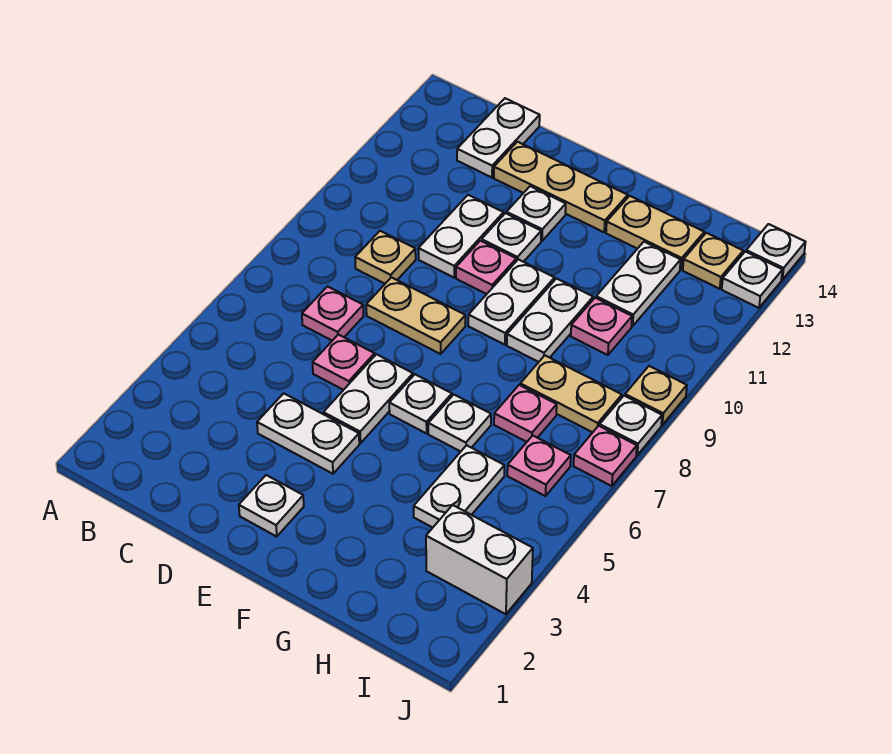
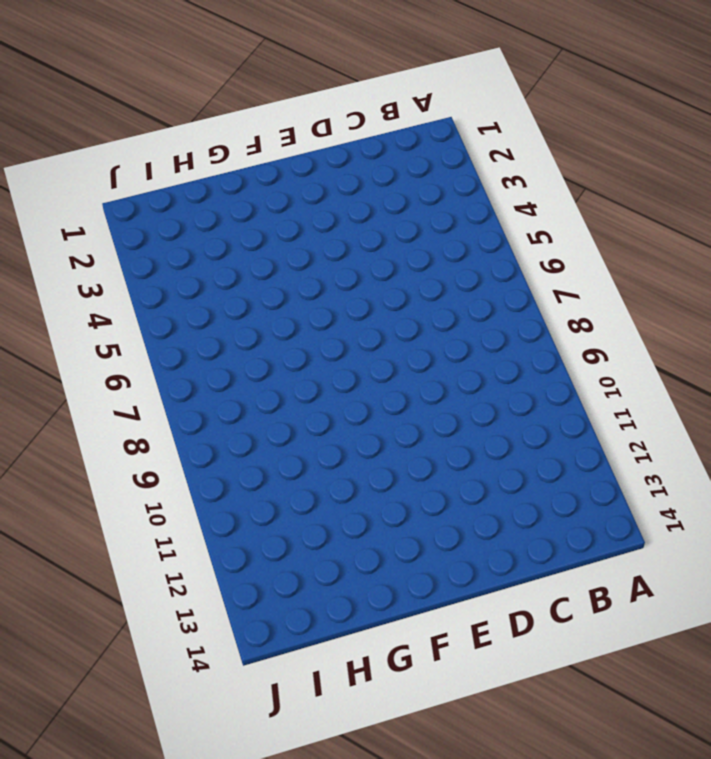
none -> pink plate C7 level 1
none -> tan plate C9 level 1
none -> white plate C13:C14 level 1
none -> white plate D4:E4 level 1

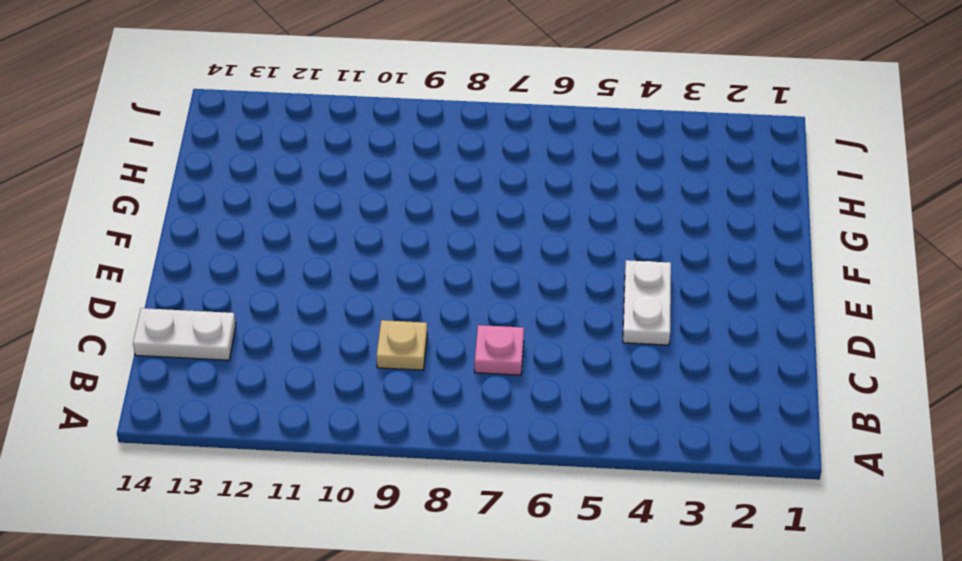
none -> pink plate D6 level 1
none -> tan plate D8:E8 level 1
none -> white plate D10:D11 level 1
none -> tan plate D13:F13 level 1

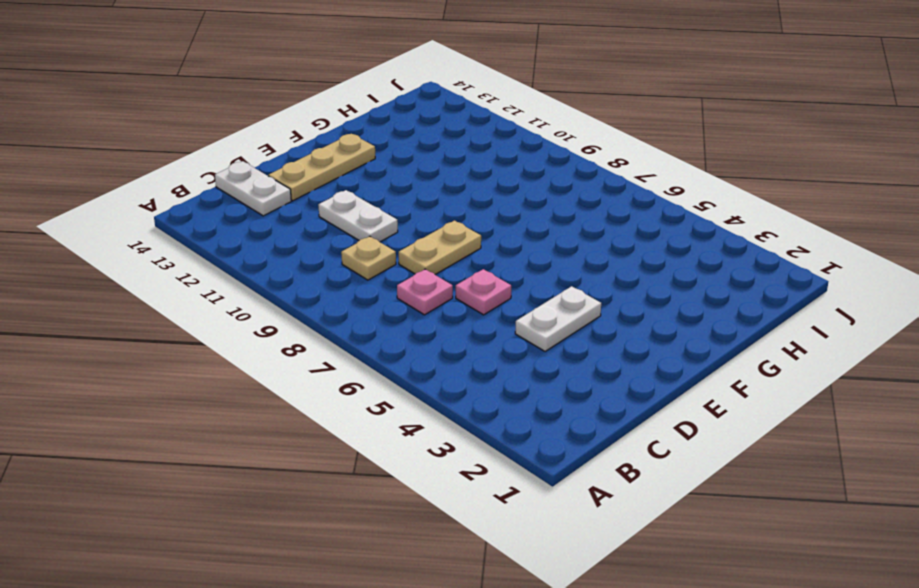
none -> white plate E2 level 1
none -> white plate E5:E6 level 1
none -> pink plate E10 level 1
none -> white plate E11 level 1

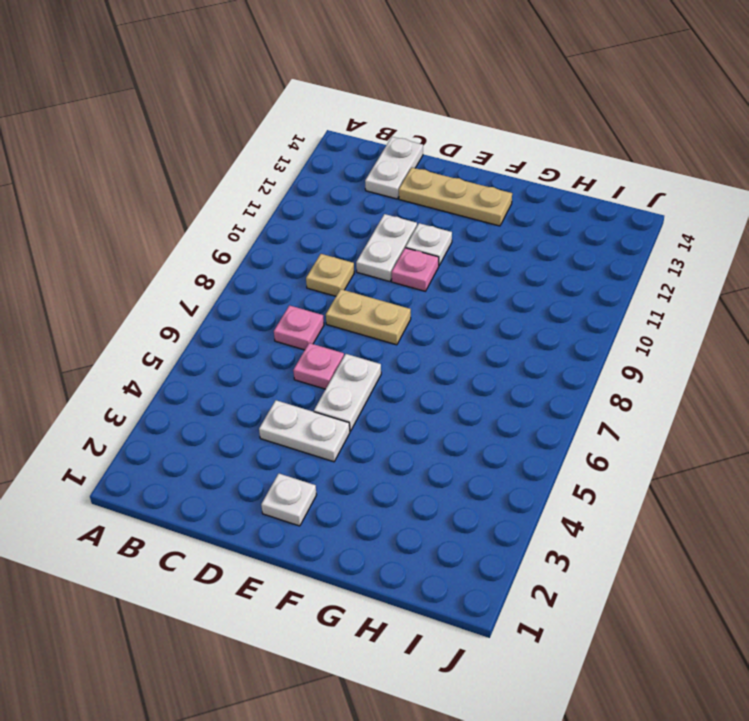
none -> white plate E12 level 1
none -> white plate F6 level 1
none -> white plate F9:F10 level 1
none -> white plate G6 level 1

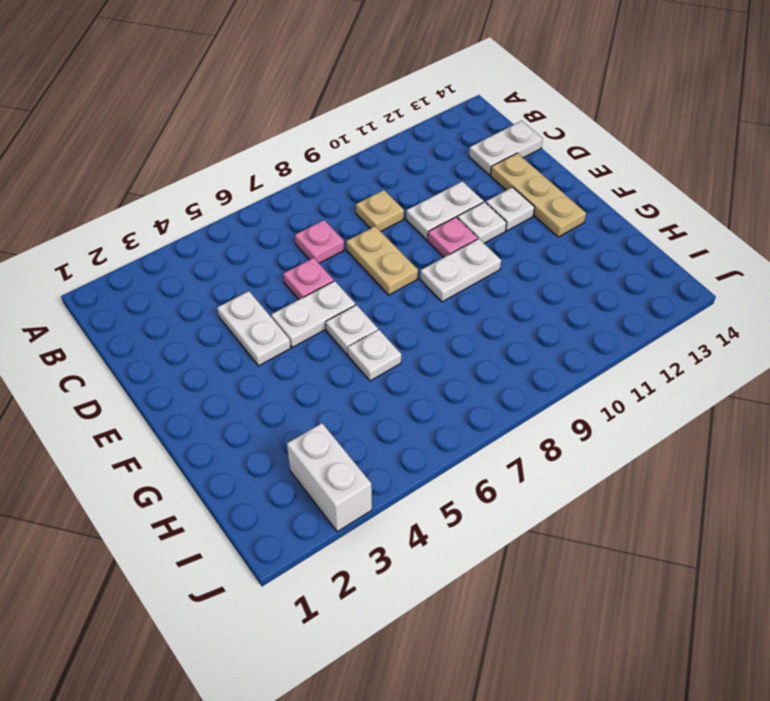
none -> white plate E2 level 1
none -> white plate G9:G10 level 1
none -> tan plate G13:H13 level 1
none -> white plate H4:H5 level 1

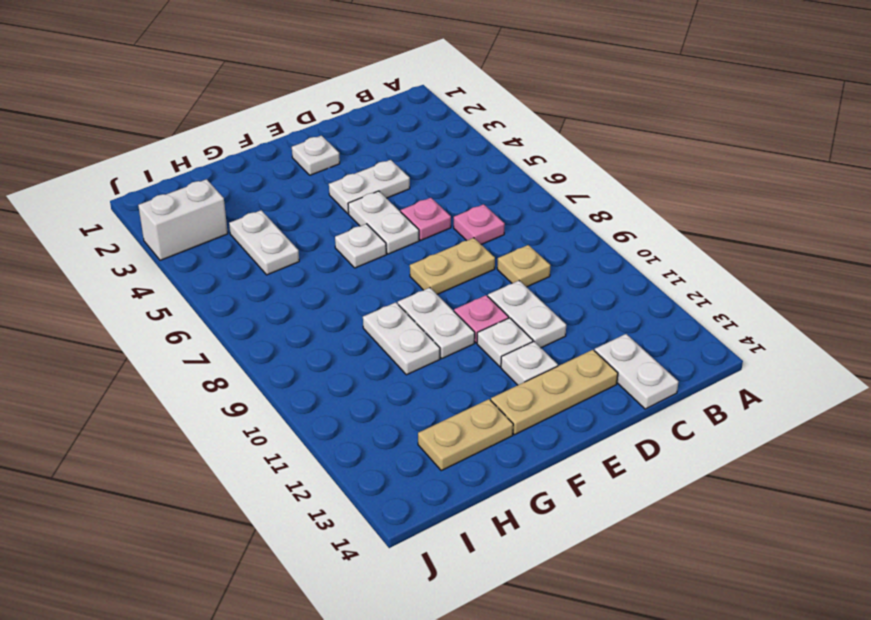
none -> white plate G6 level 1
none -> pink plate H7 level 1
none -> tan plate H8:I8 level 1
none -> pink plate H10 level 1

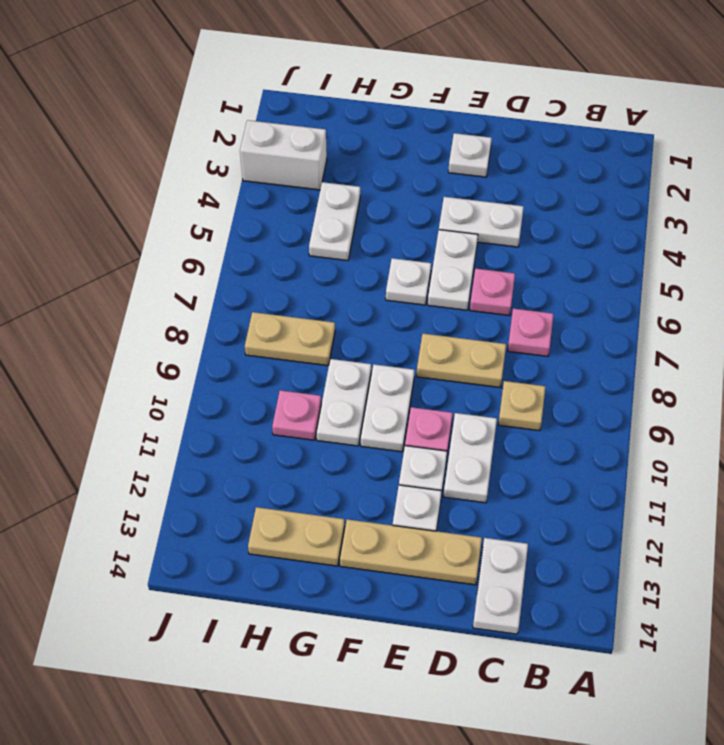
none -> white plate G6 level 1
none -> pink plate H7 level 1
none -> white plate H11:H12 level 1
none -> pink plate I6 level 1

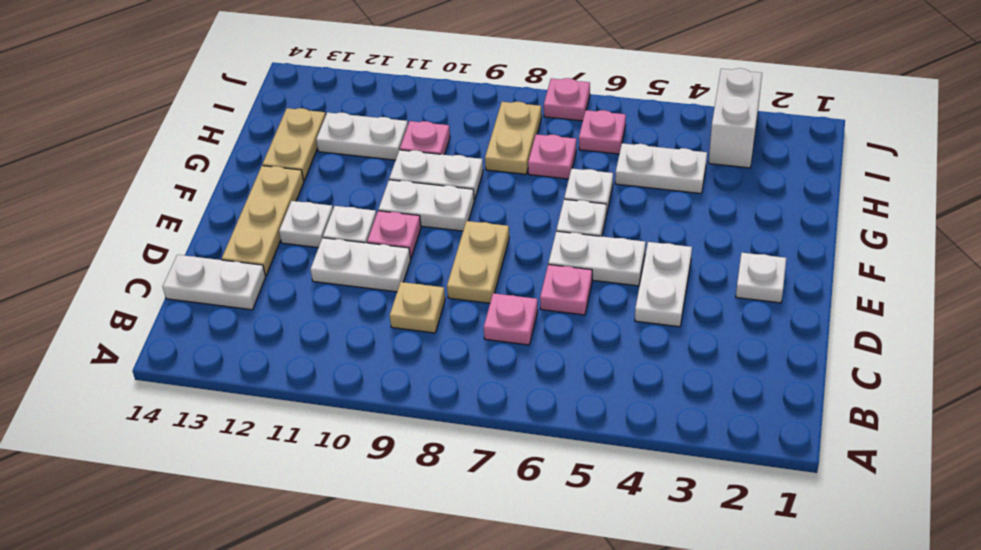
none -> tan plate I13 level 1
none -> white plate J8 level 1
none -> tan plate J9 level 1
none -> white plate J13 level 1

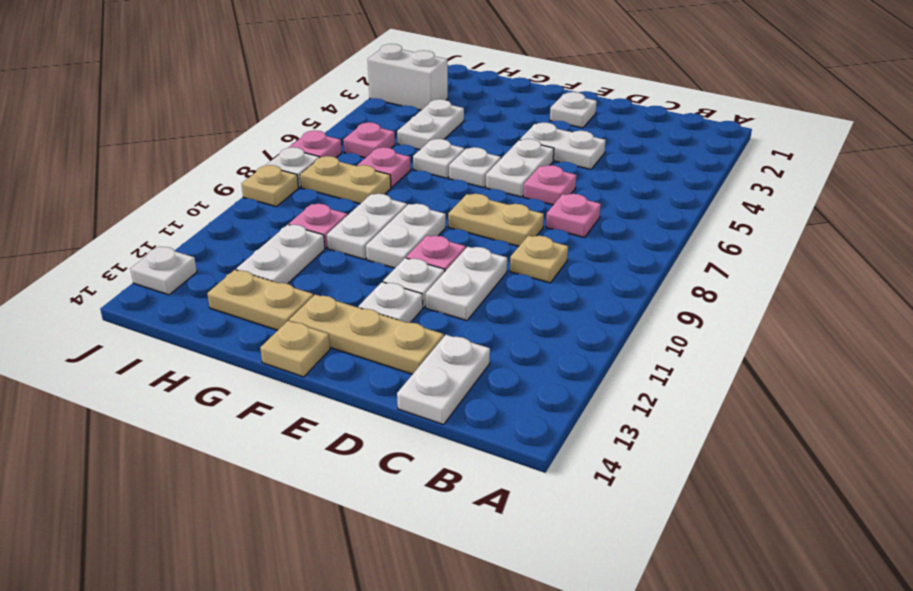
tan plate F14 level 1 -> tan plate I13 level 1
none -> white plate J14 level 1

